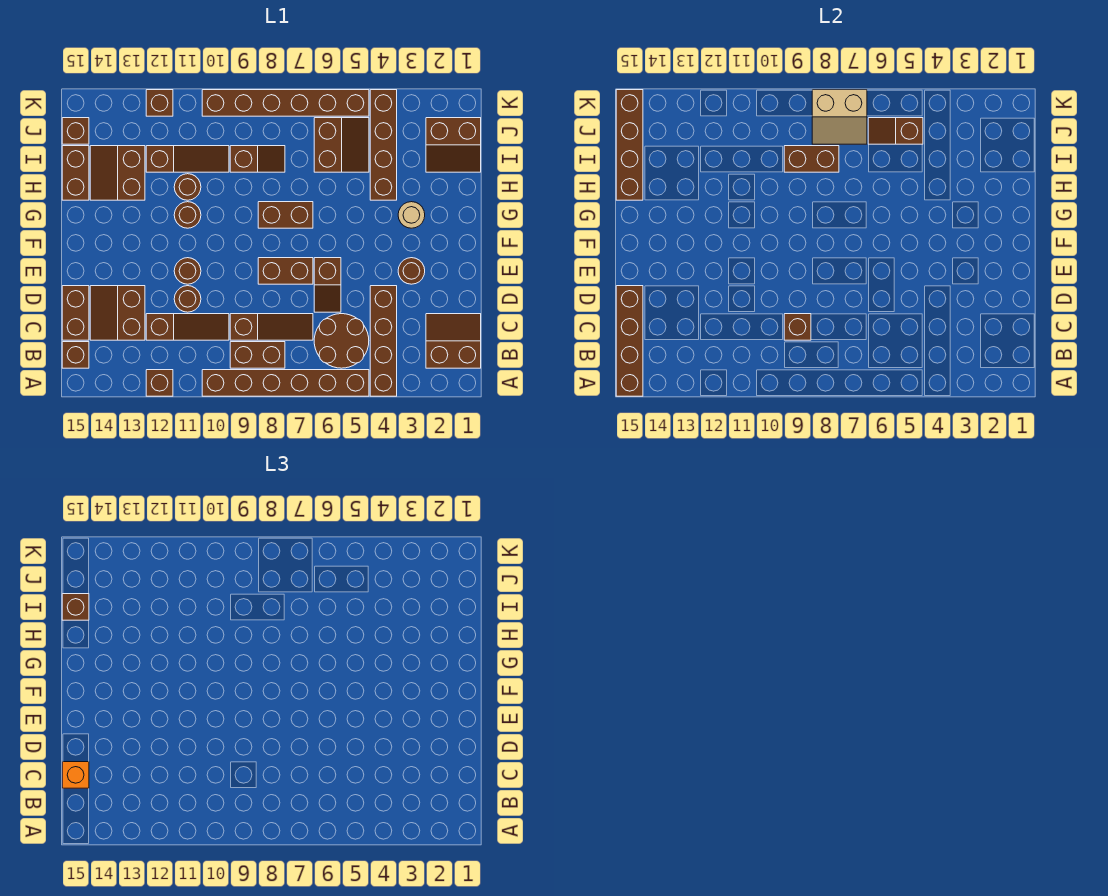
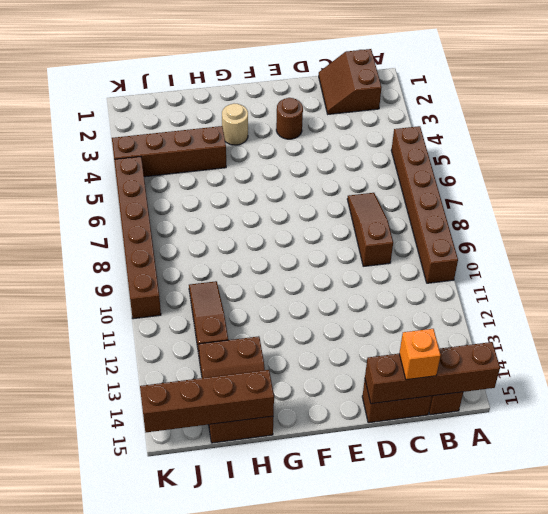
none -> brown brick A4:D4 level 1
none -> brown brick A12 level 1
none -> brown round brick B5:C6 level 1
none -> brown brick B8:B9 level 1

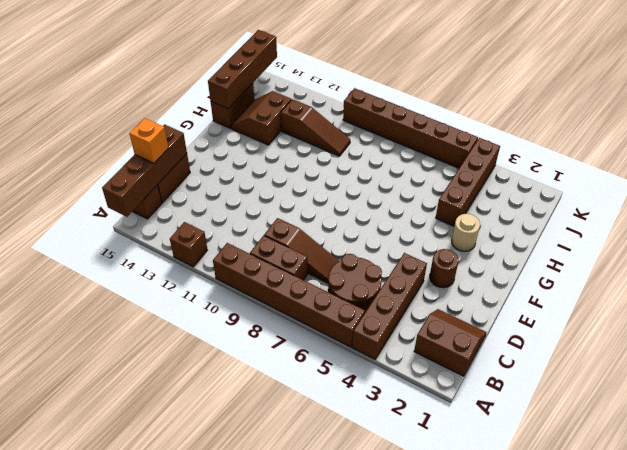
none -> brown slope C10:C12 level 1 top 12
none -> brown slope C13:D14 level 1 top 13
none -> brown slope D6:E6 level 1 top E
none -> brown round brick D11 level 1

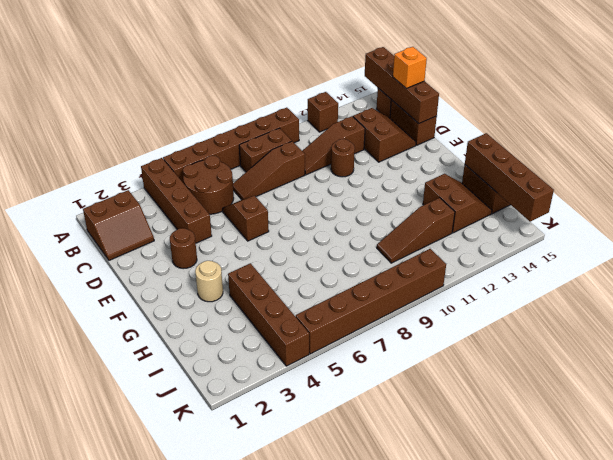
none -> brown brick E7:E8 level 1
none -> brown round brick E11 level 1
none -> brown brick G7:G8 level 1
none -> brown round brick G11 level 1

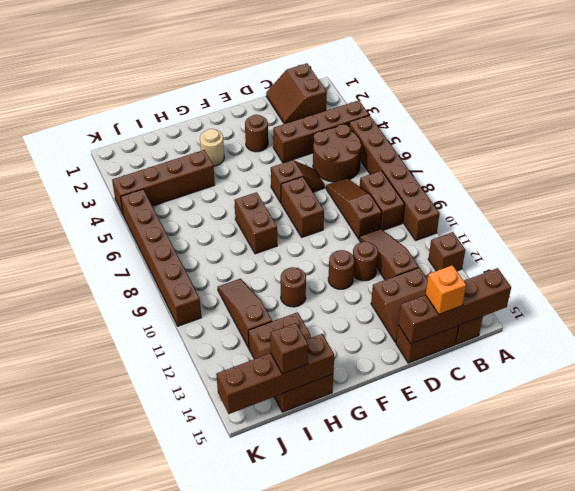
none -> brown round brick H11 level 1
none -> brown slope I1:J2 level 1 top J
none -> brown slope I5:J6 level 1 top 6
none -> brown slope I8:I9 level 1 top 9

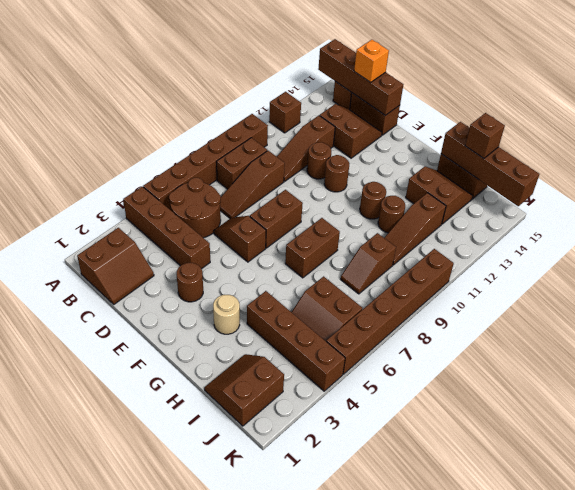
none -> brown brick J15 level 1
none -> brown brick K12 level 1
none -> brown brick C9 level 2
none -> brown brick I8:I9 level 2

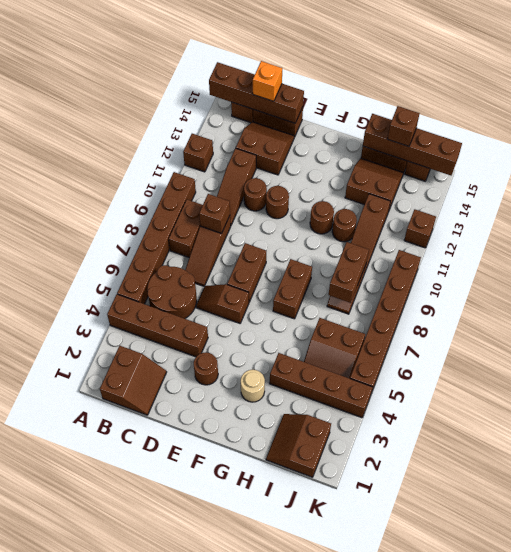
none -> brown slope J5:J6 level 2 top 5
none -> tan slope J7:K8 level 2 top K

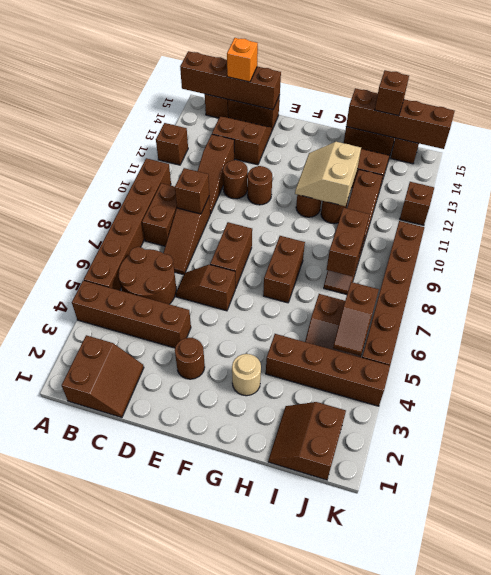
tan slope G11:H12 level 2 top H -> tan slope J7:K8 level 2 top K
brown slope J5:J6 level 2 top 6 -> brown slope J5:J6 level 2 top 5

